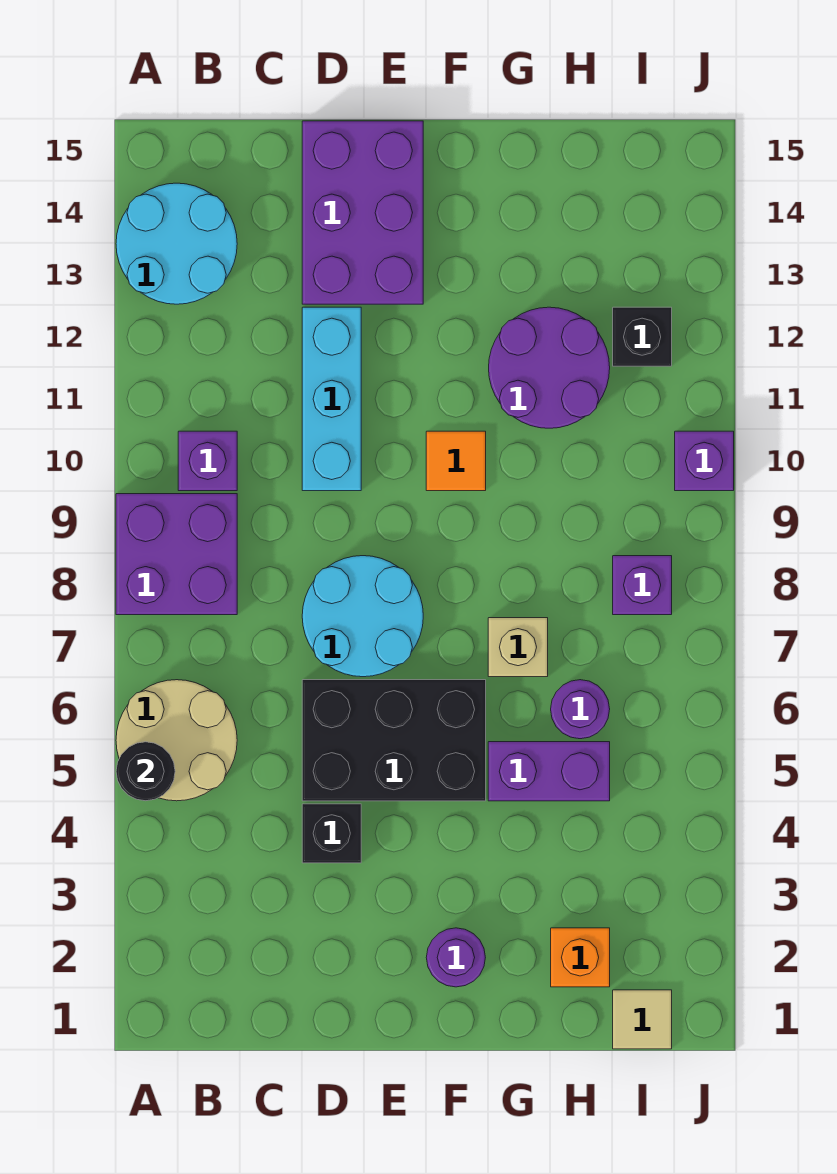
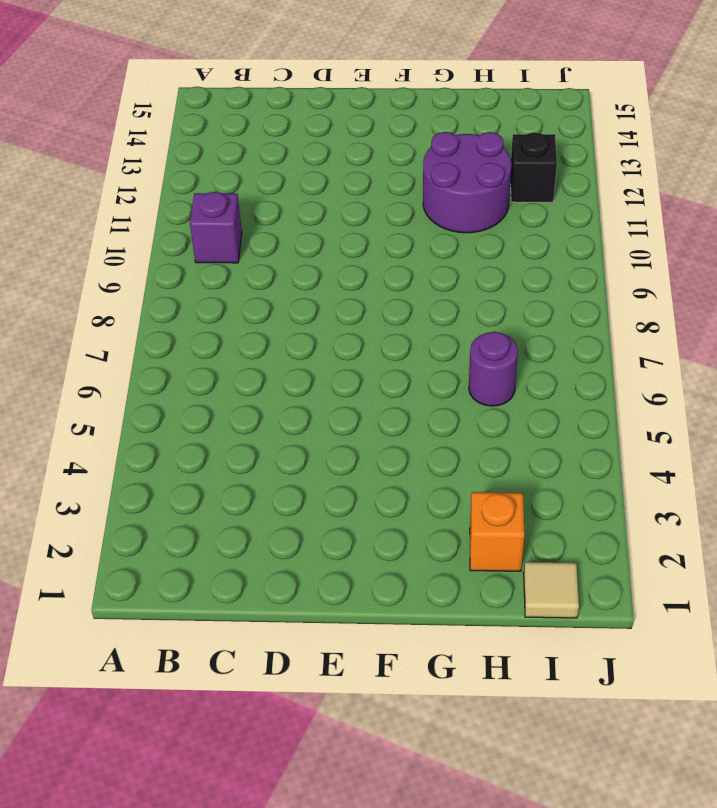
none -> tan round brick A5:B6 level 1
none -> purple brick A8:B9 level 1
none -> cyan round brick A13:B14 level 1

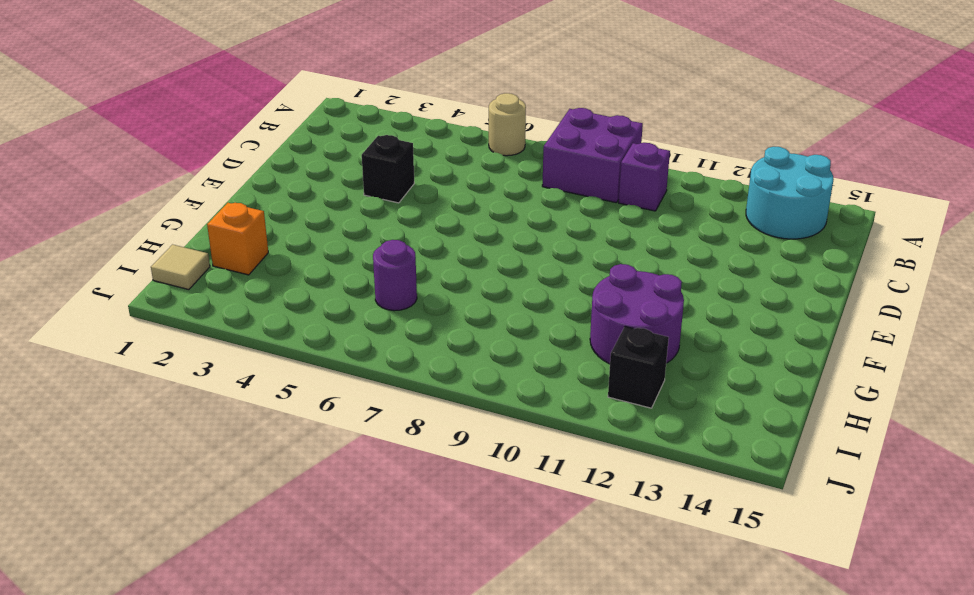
tan round brick A6 level 1 -> tan round brick A5:B6 level 1
none -> black brick D5:F6 level 1
none -> cyan round brick D7:E8 level 1
none -> cyan brick D10:D12 level 1

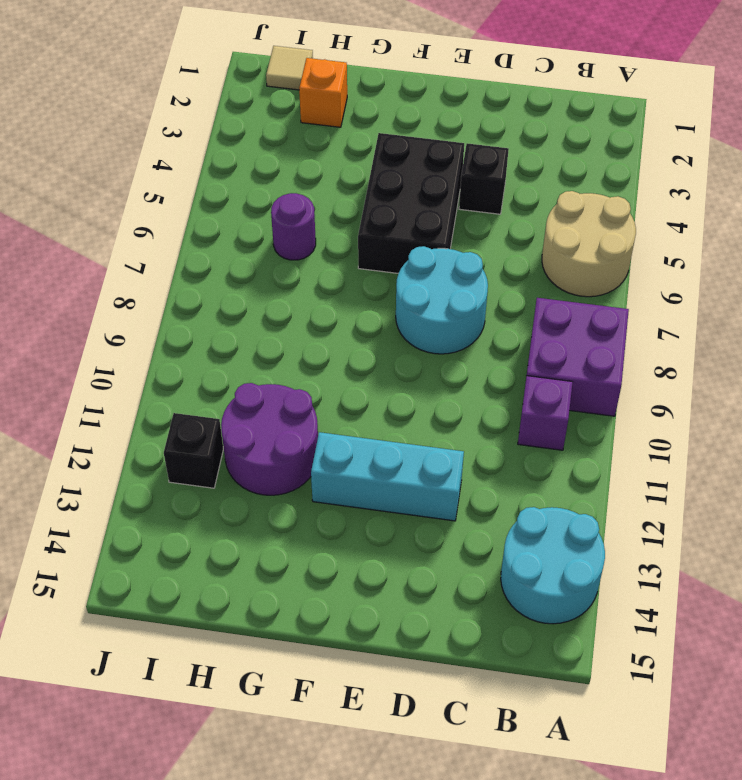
cyan brick D12:F12 level 1 -> cyan brick D10:D12 level 1
black brick E4:F6 level 1 -> black brick D5:F6 level 1
none -> purple brick D13:E15 level 1
none -> purple round brick F2 level 1
none -> orange tile F10 level 1

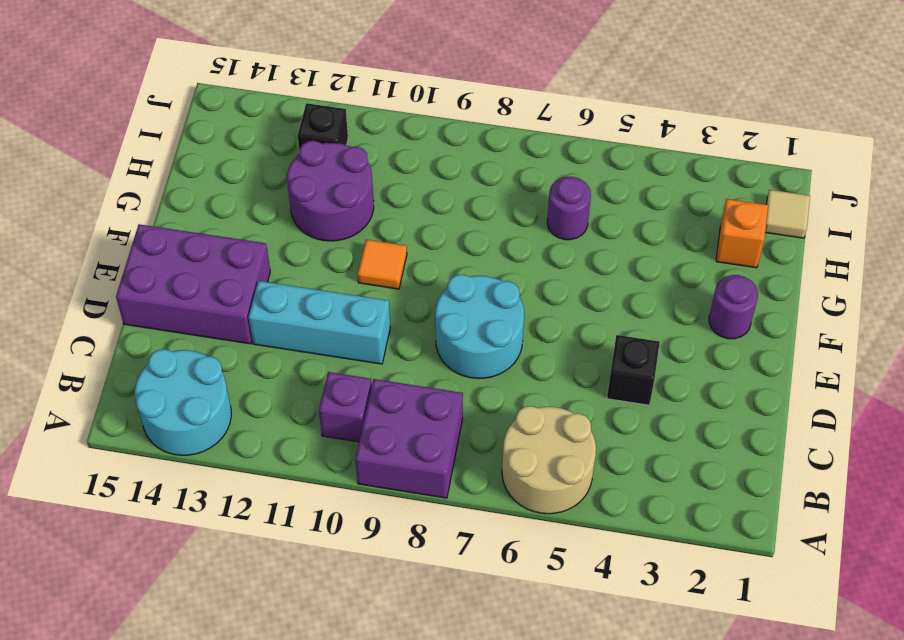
none -> black brick D5:F6 level 1
none -> purple brick G5:H5 level 1
none -> tan brick G7 level 1

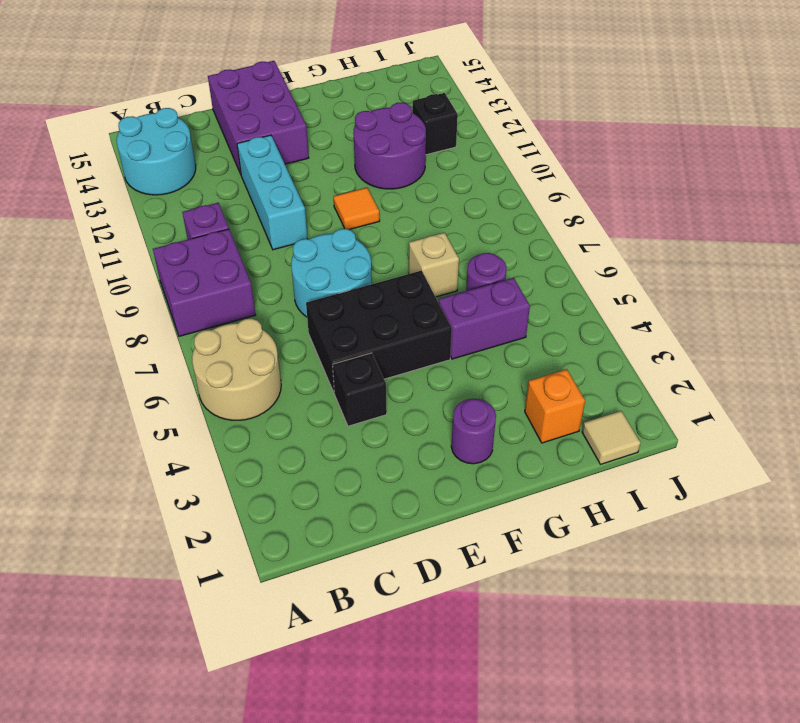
none -> purple brick I8 level 1
none -> purple brick J10 level 1
none -> black round brick A5 level 2

